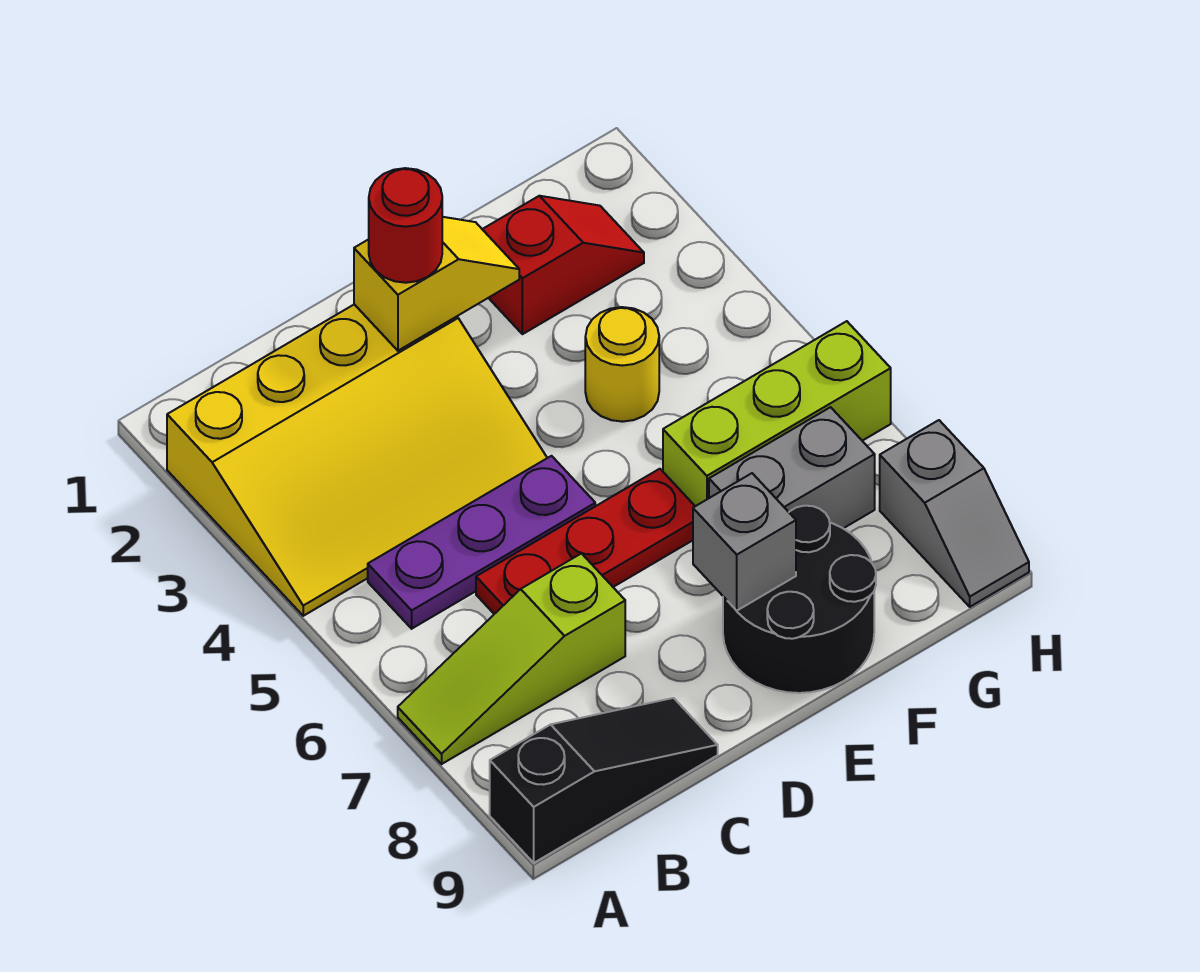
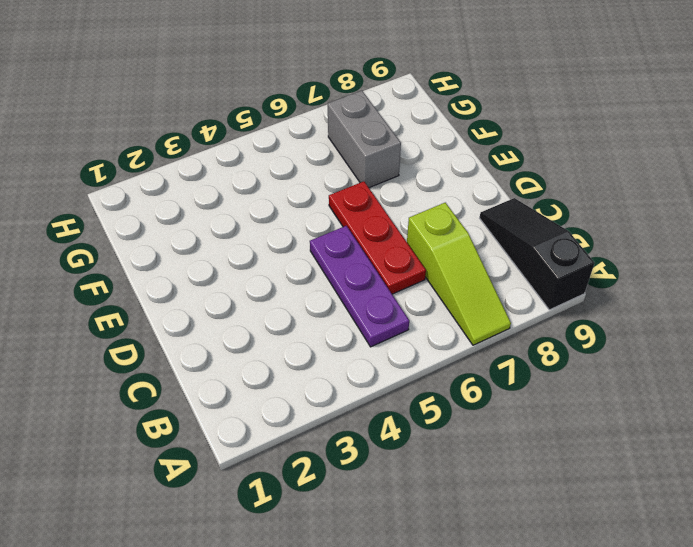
none -> yellow slope A2:D4 level 1 top 2
none -> black round brick E8:F9 level 1
none -> red slope F2:G2 level 1 top F

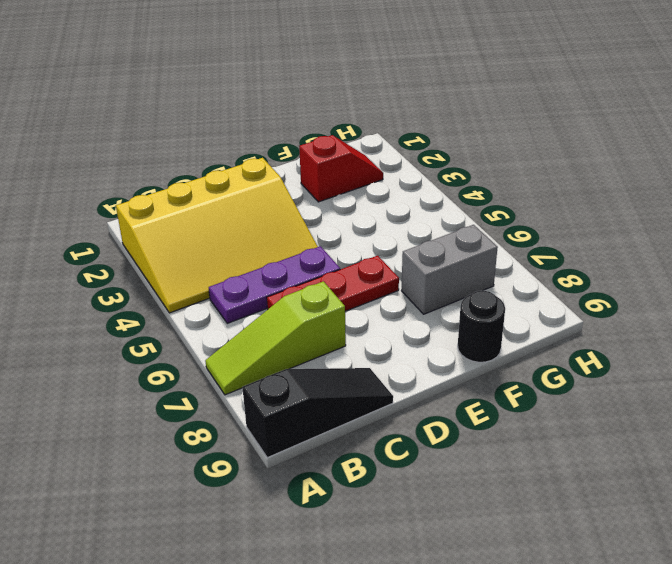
black round brick F9 level 1 -> black round brick E8:F9 level 1
none -> yellow round brick F4 level 1
none -> lime brick F6:H6 level 1
none -> grey slope H8:H9 level 1 top 8

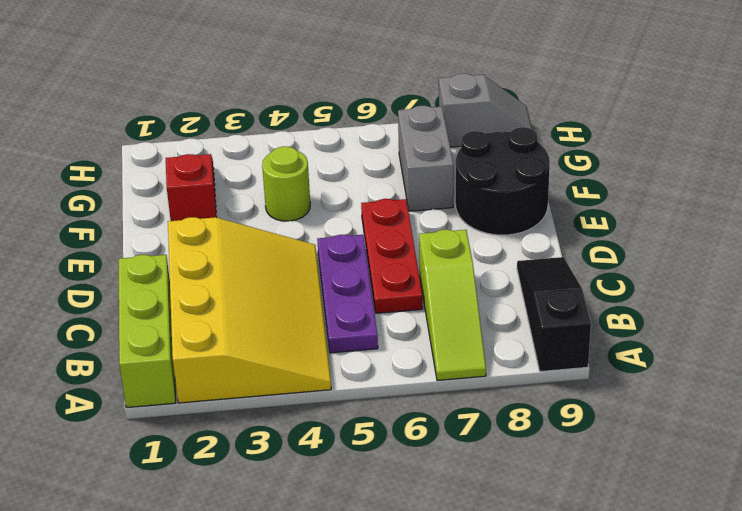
lime brick A1:C1 level 1 -> lime brick F6:H6 level 1
lime round brick F4 level 1 -> yellow round brick F4 level 1
none -> yellow slope D2:E2 level 2 top D
none -> grey brick E8 level 2
none -> red round brick D2 level 3

